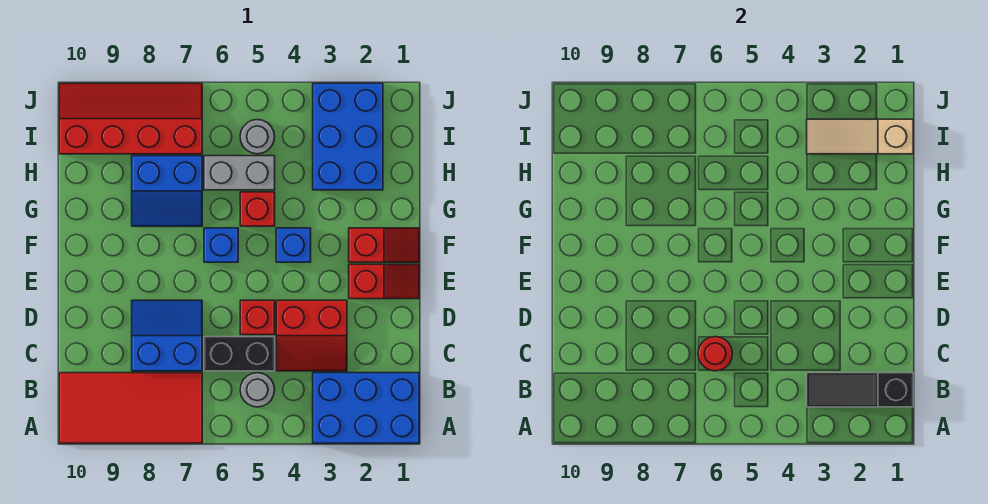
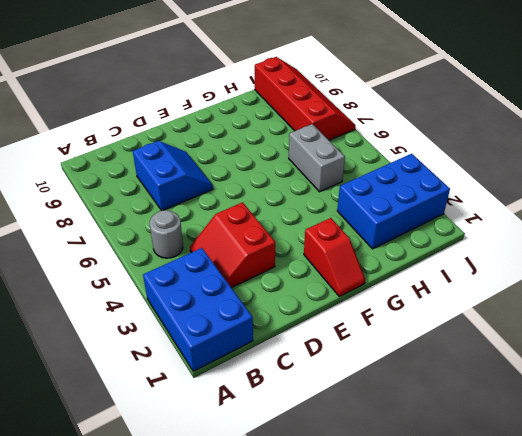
none -> red tile A7:B10 level 1
none -> black brick C5:C6 level 1
none -> red brick D5 level 1

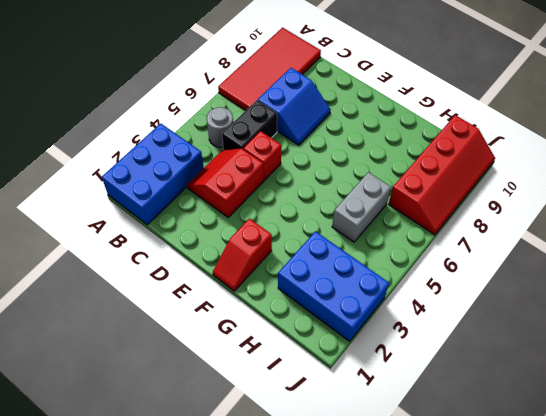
none -> red slope E1:E2 level 1 top 2
none -> blue brick F4 level 1
none -> blue brick F6 level 1

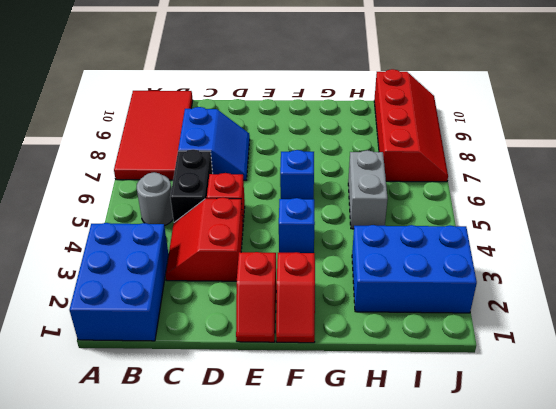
none -> red brick G5 level 1
none -> blue slope G7:H8 level 1 top H
none -> grey round brick I5 level 1

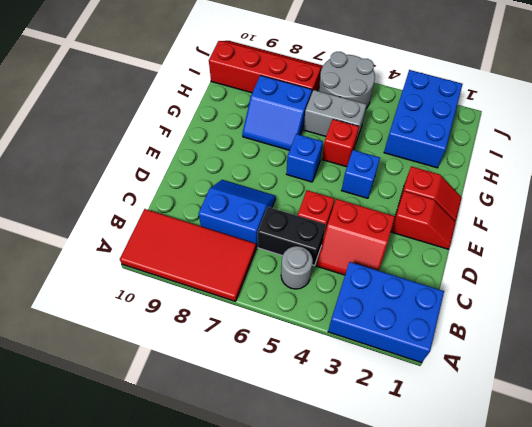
grey round brick I5:J6 level 1 -> grey round brick I5 level 1
none -> black slope B1:B3 level 2 top 1
none -> red round brick C6 level 2
none -> tan slope I1:I3 level 2 top 1

